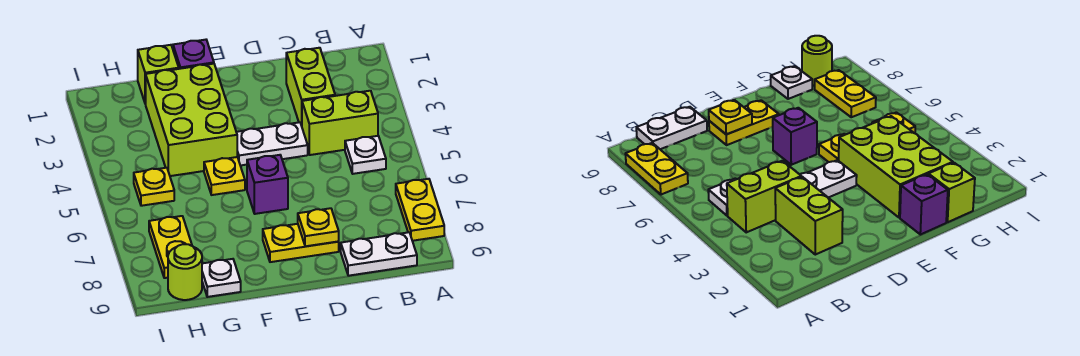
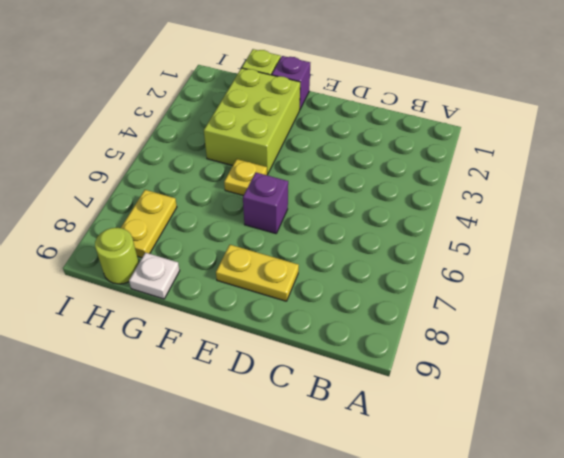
none -> yellow plate A7:A8 level 1
none -> lime brick B4:C4 level 1
none -> white plate B5 level 1

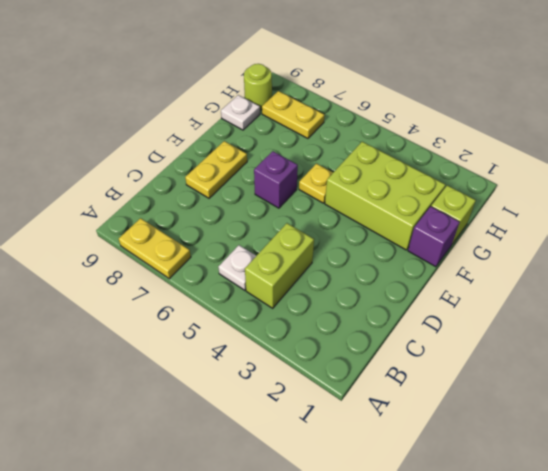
none -> white plate B9:C9 level 1
none -> lime brick C2:C3 level 1
none -> white plate D4:E4 level 1

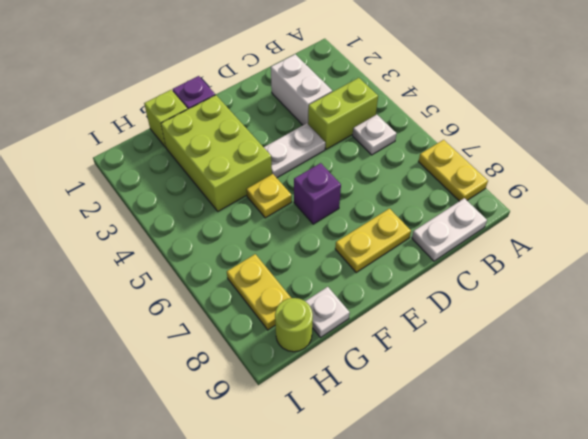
white brick C2:C3 level 1 -> lime brick C2:C3 level 1
none -> yellow plate H5 level 1
none -> yellow plate D8 level 2

